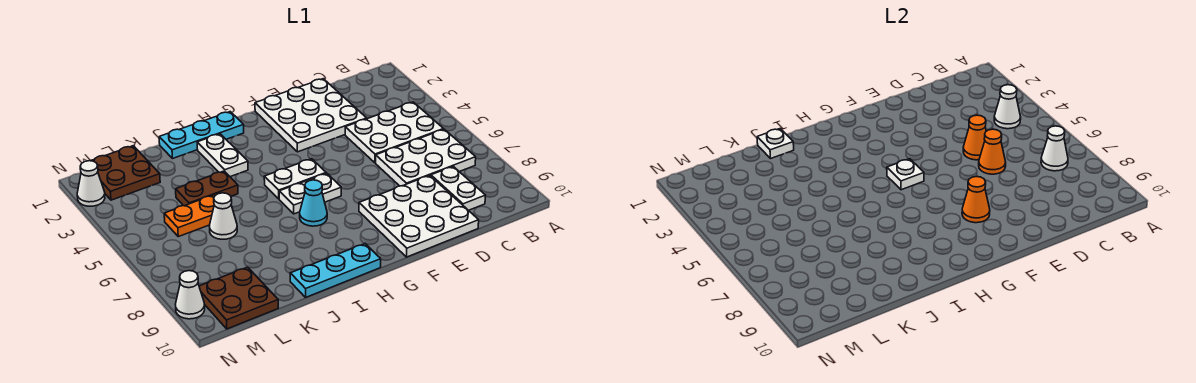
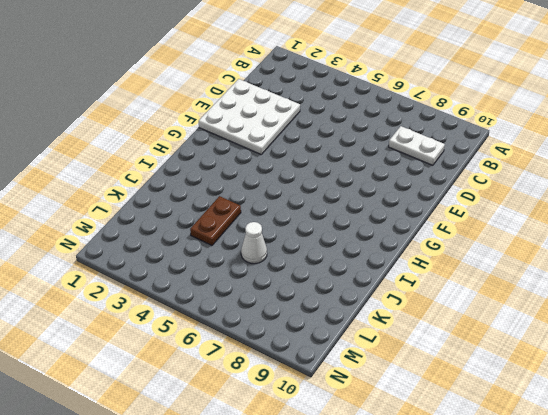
none -> white plate B4:D5 level 1
none -> white plate B6:D7 level 1
none -> white plate D8:F10 level 1

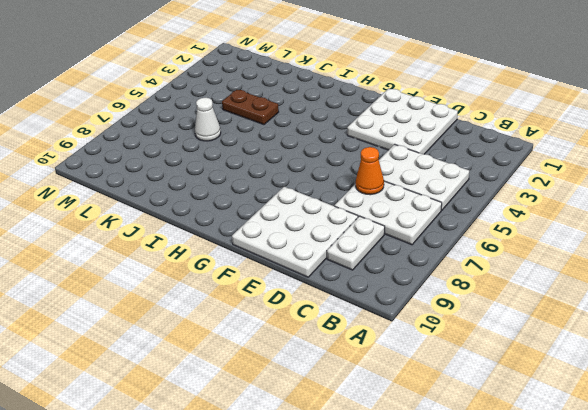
none -> white plate G5:H5 level 1
none -> white plate G6:H6 level 1
none -> cyan plate H1:J1 level 1

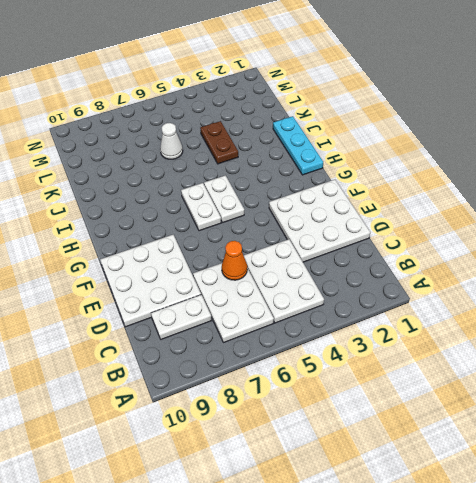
none -> cyan cone H7 level 1
none -> cyan plate H10:J10 level 1
none -> white plate I2:I3 level 1

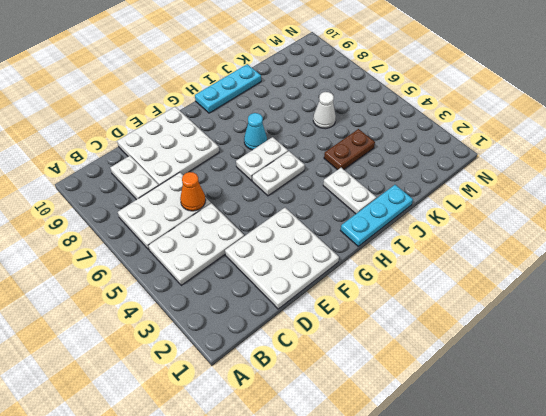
none -> orange plate K5:L5 level 1
none -> brown plate L1:M2 level 1
none -> brown plate L9:M10 level 1

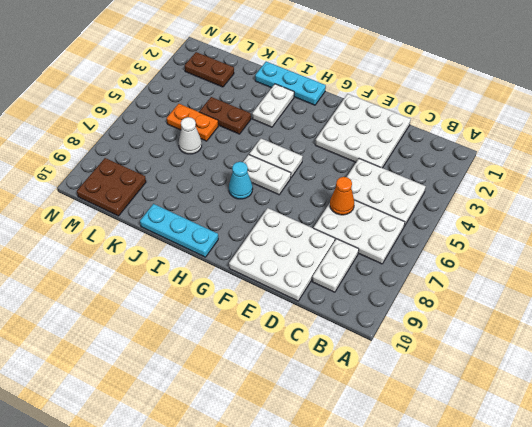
brown plate L2:M2 level 1 -> brown plate L1:M2 level 1
none -> white cone N2 level 1
none -> white cone N9 level 1
none -> white cone B4 level 2

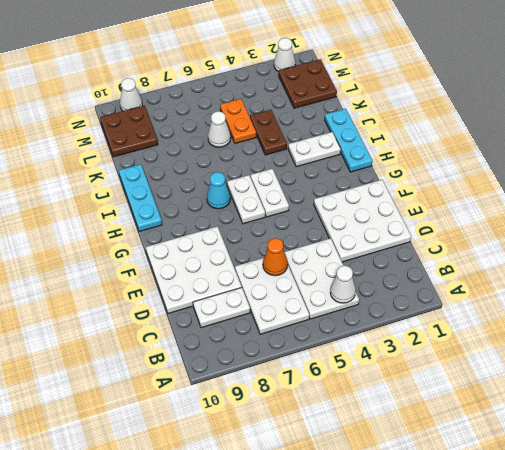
none -> white cone B7 level 2
none -> orange cone D5 level 2
none -> orange cone F8 level 2

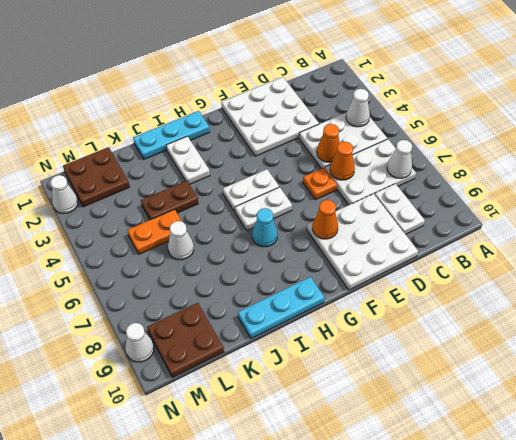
orange plate E6 level 1 -> none
none -> white plate G5 level 2
none -> white plate J1 level 2

